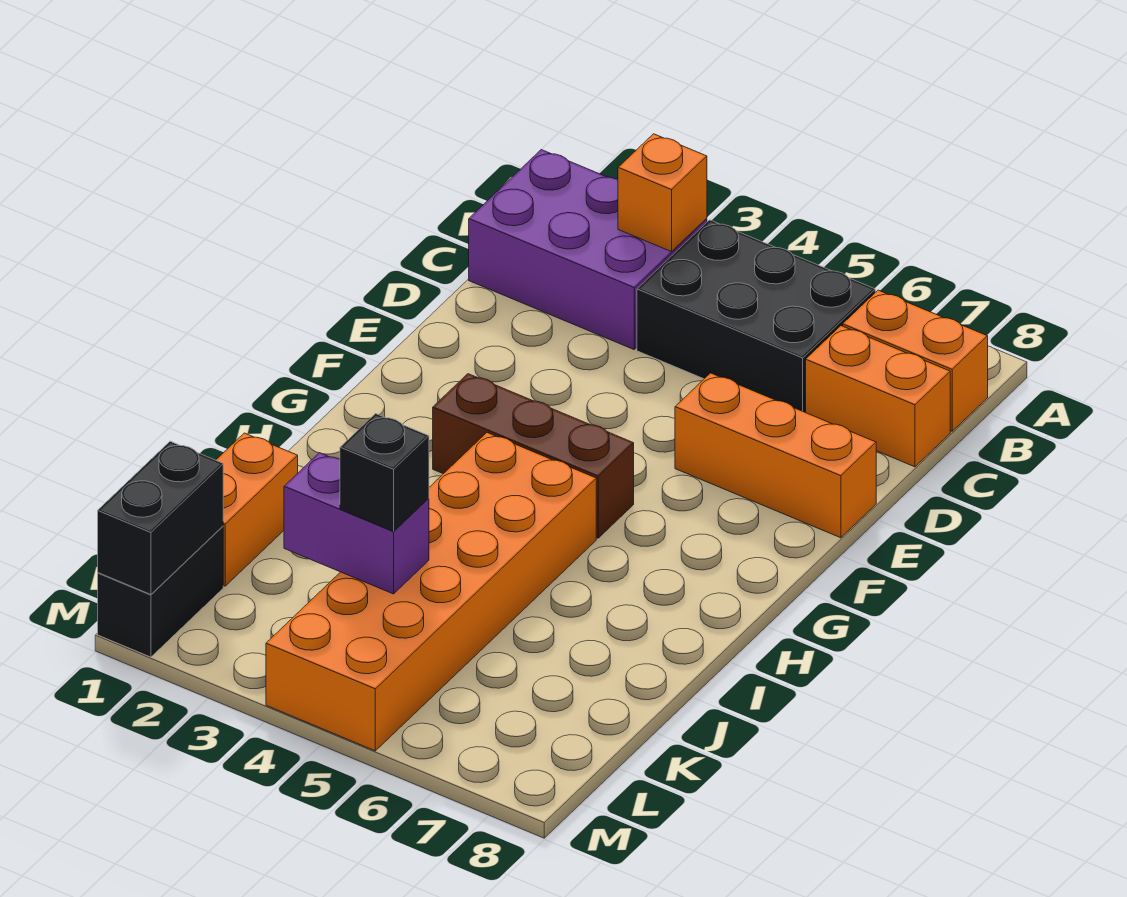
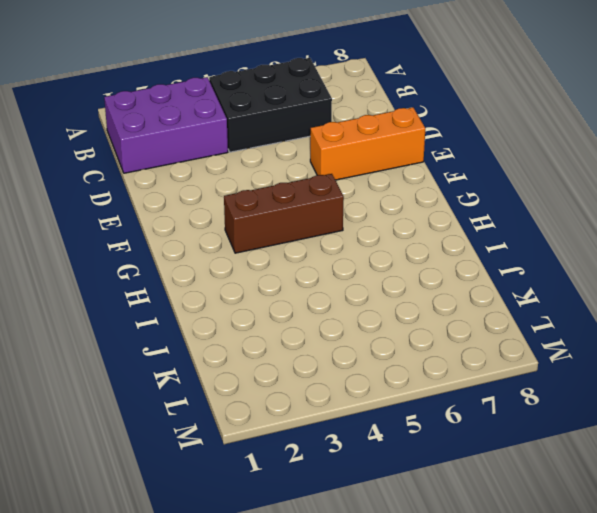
none -> orange brick B7:B8 level 1
none -> orange brick C7:C8 level 1
none -> orange brick H4:M5 level 1

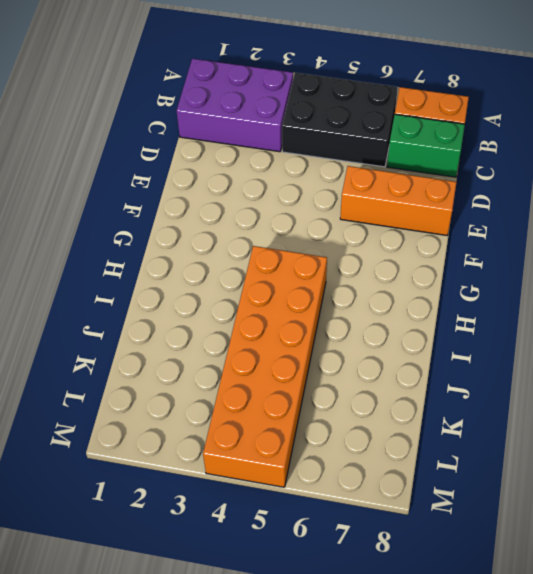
green brick C7:C8 level 1 -> orange brick C7:C8 level 1
none -> brown brick G3:G5 level 1
none -> orange brick J1:K1 level 1
none -> black brick L1:M1 level 1

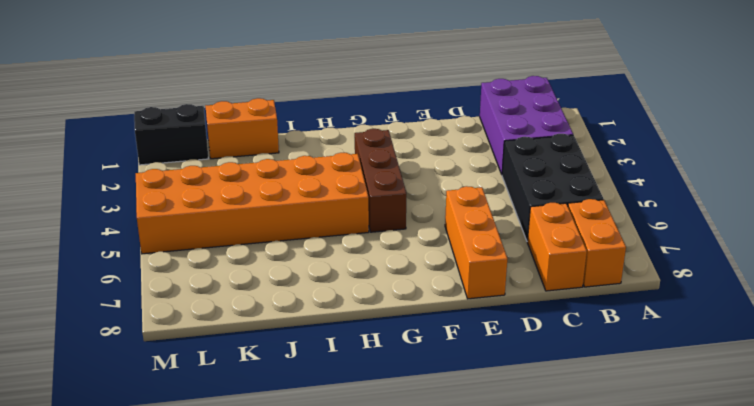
none -> orange brick B3 level 2
none -> purple brick K3:K4 level 2
none -> black brick L1:M1 level 2

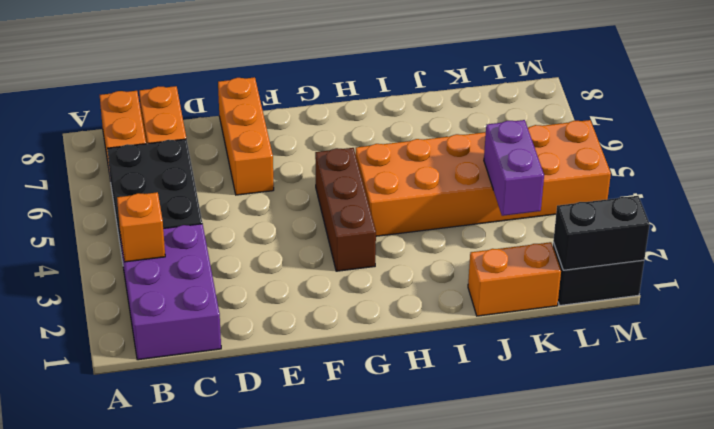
none -> black brick K4 level 3

